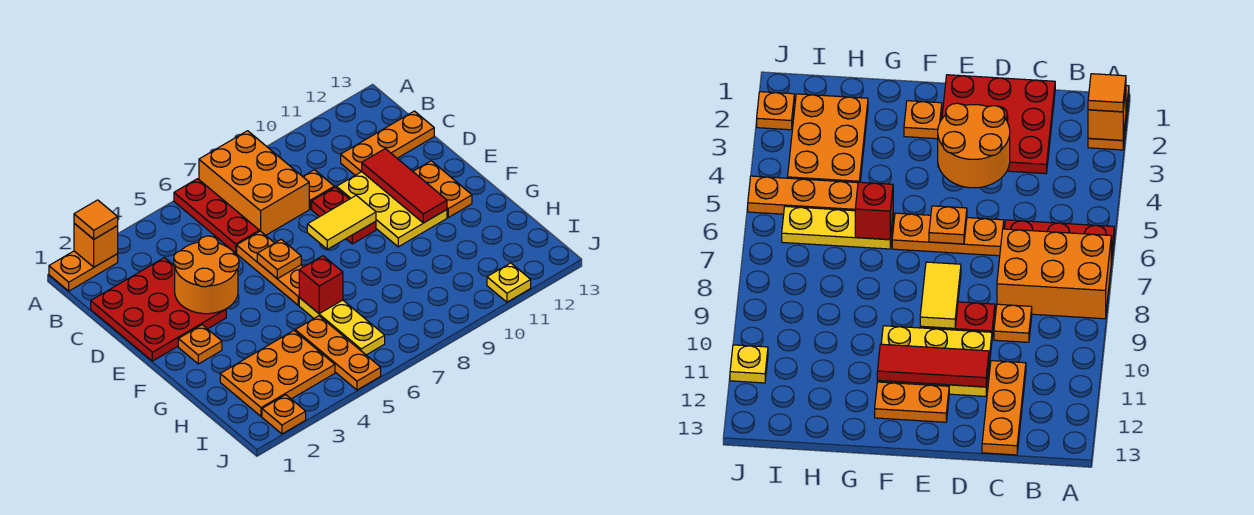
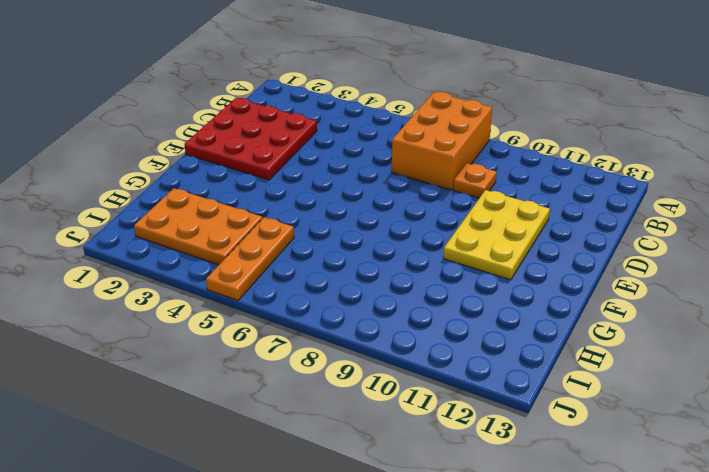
none -> orange plate A1:A2 level 1
none -> red plate A6:C6 level 1
none -> orange plate C11:C13 level 1

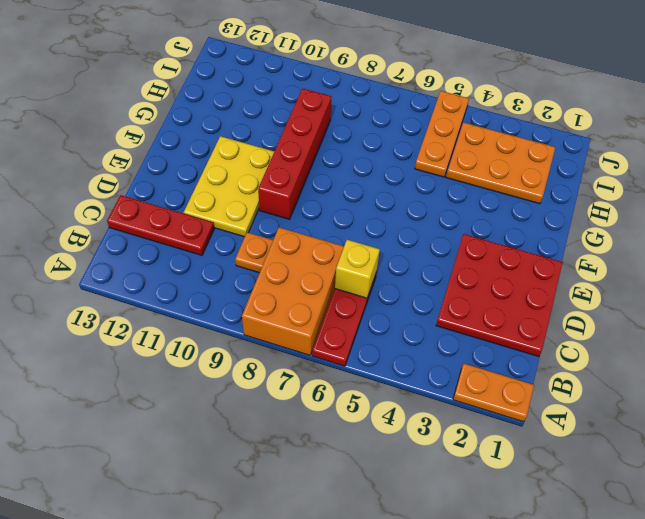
yellow brick C6 level 2 -> none
red plate C11:C13 level 1 -> orange plate C11:C13 level 1
red brick E9:H9 level 1 -> red plate D9:E9 level 1
none -> orange plate D6:F6 level 1
none -> orange plate E12:F12 level 1
none -> orange plate F2 level 1

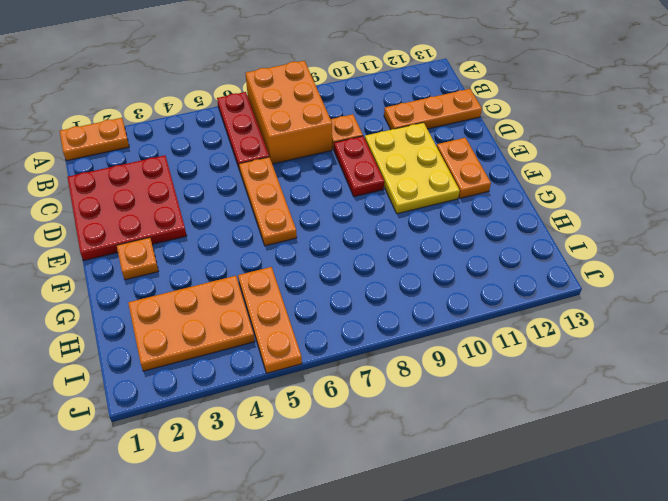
none -> yellow plate G6:I6 level 1
none -> orange plate J2 level 1
none -> yellow plate J11 level 1

